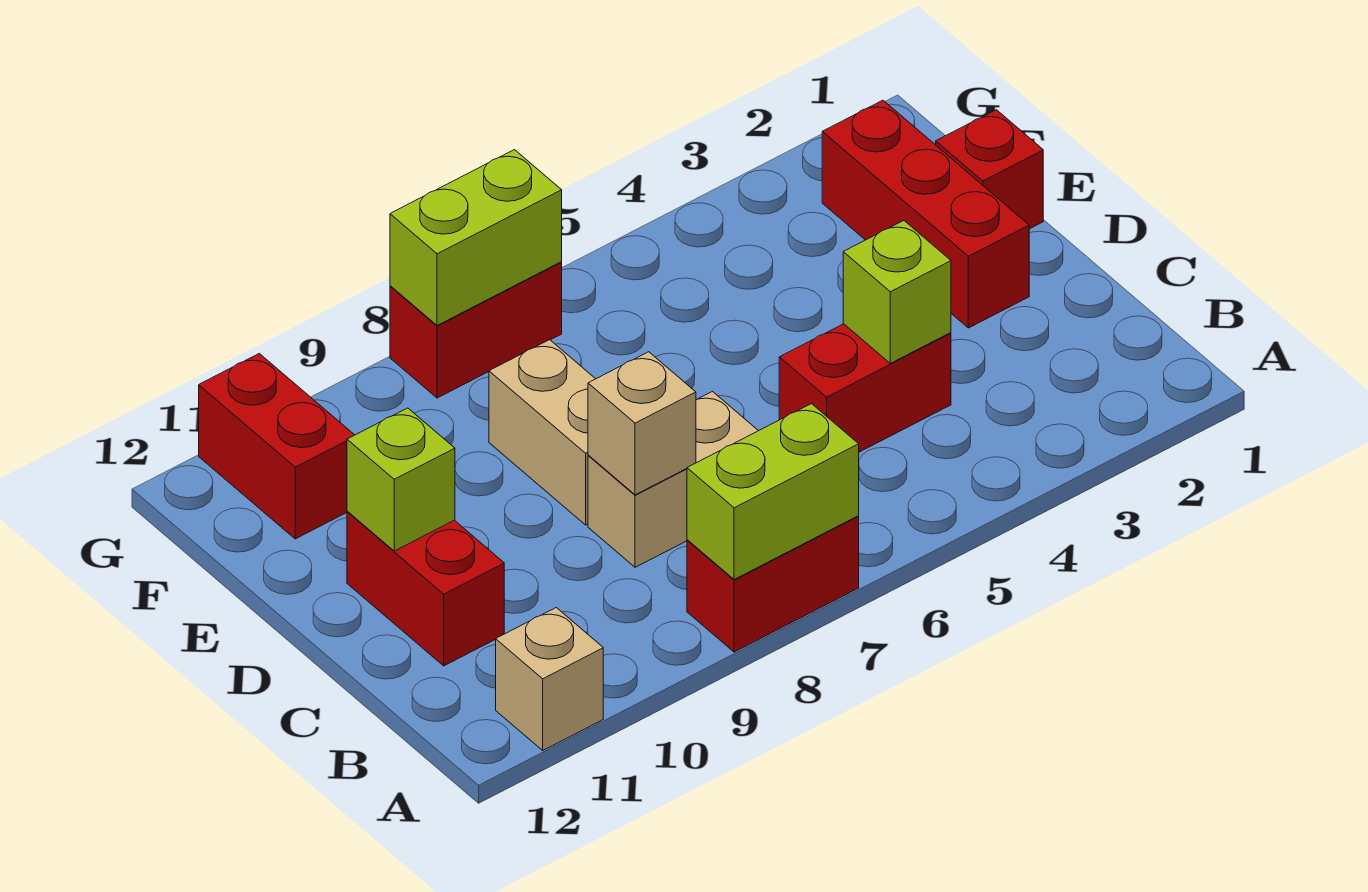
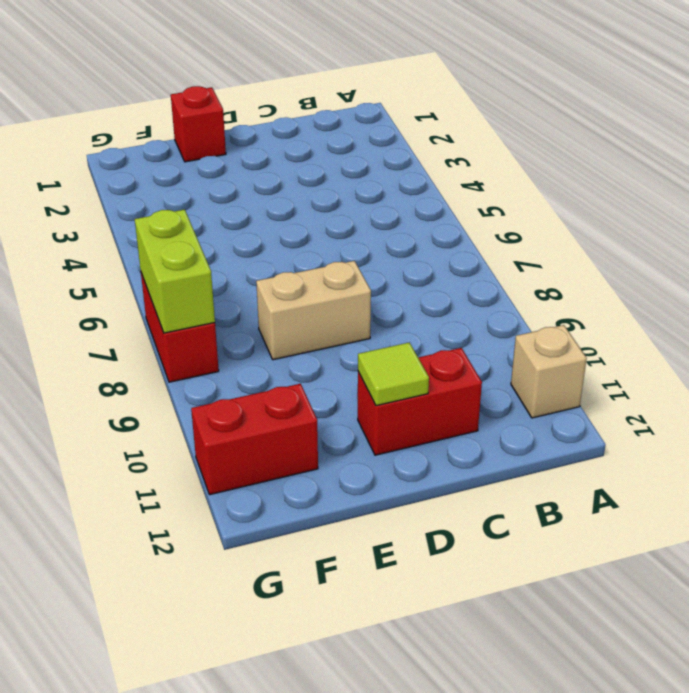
lime tile D11 level 2 -> lime brick D11 level 2
none -> red brick A7:A8 level 1
none -> red brick C4:C5 level 1
none -> tan brick C7:C8 level 1

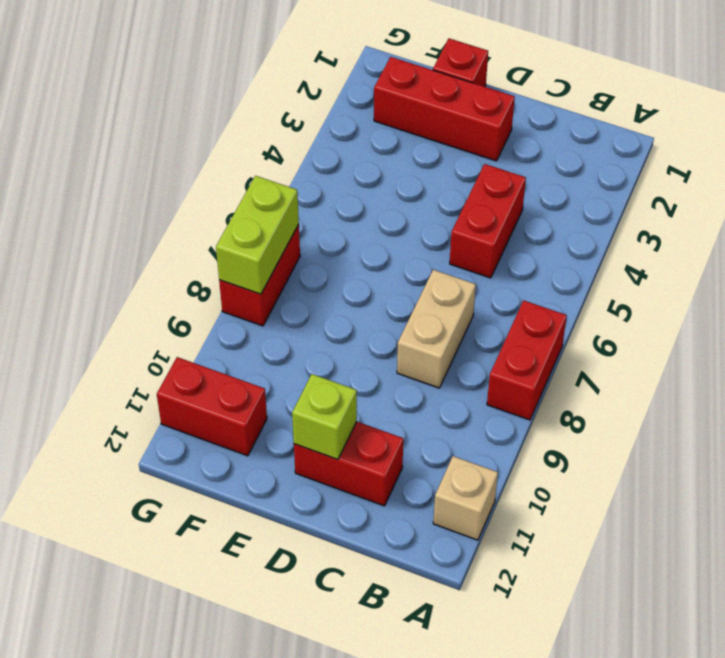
none -> tan brick D8:E8 level 1
none -> lime brick A7:A8 level 2
none -> lime brick C4 level 2

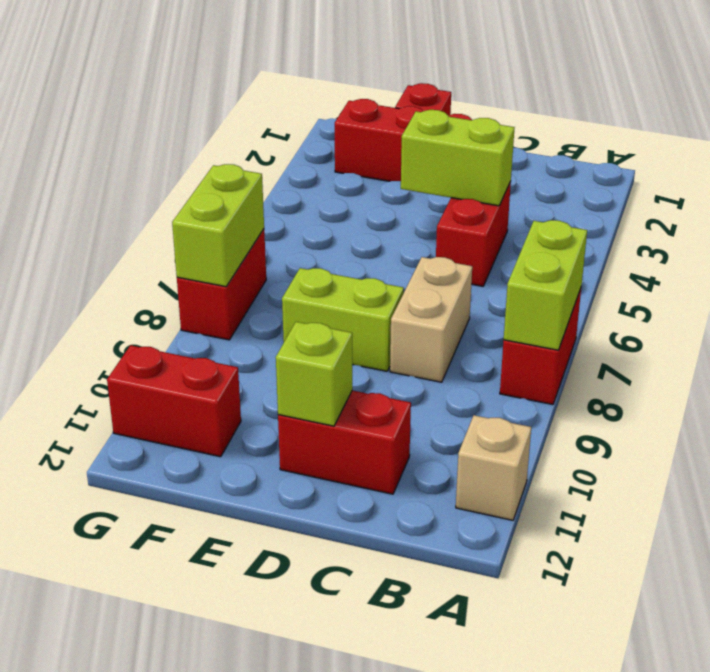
lime brick C4:D4 level 2 -> lime brick C4 level 2
lime brick D8:E8 level 1 -> tan brick D8:E8 level 1
none -> tan brick C8 level 2

